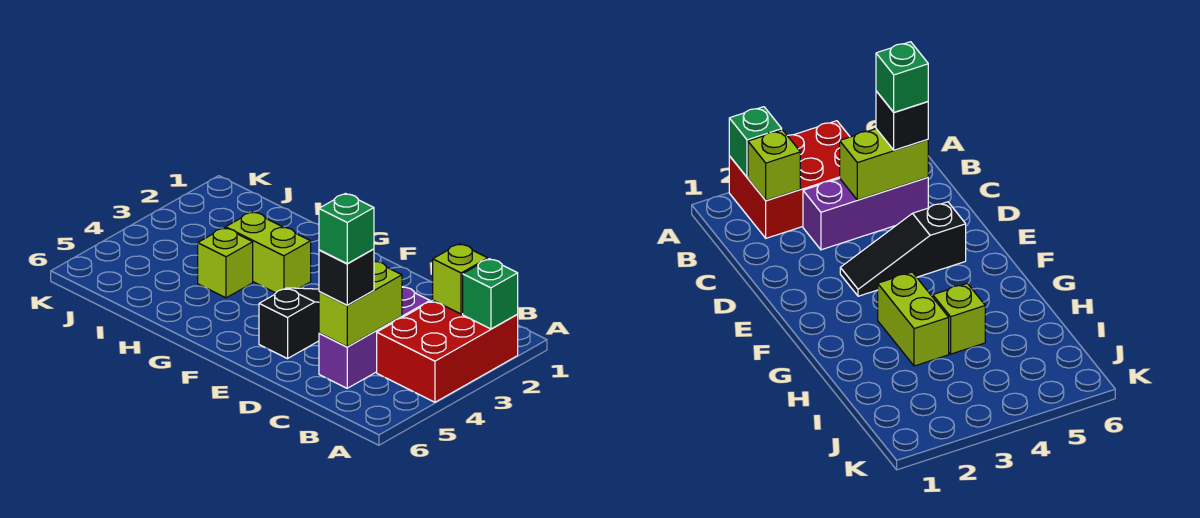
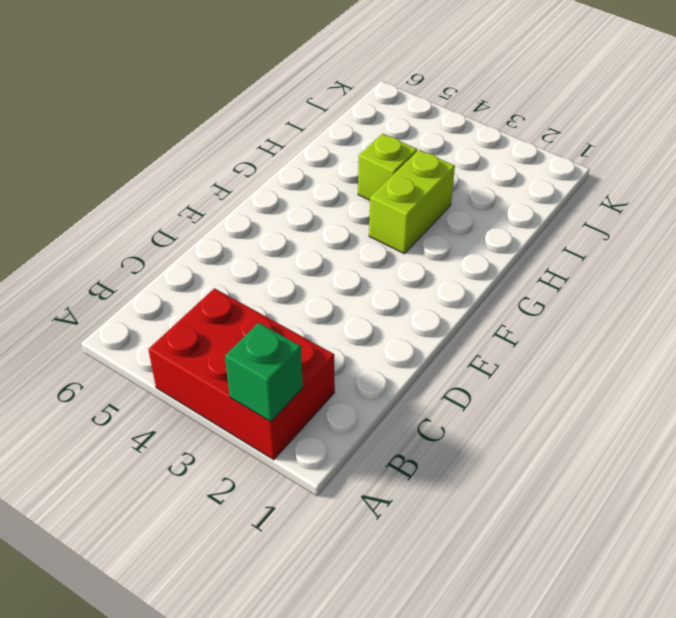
none -> purple brick C3:C5 level 1
none -> black slope E3:E5 level 1 top 5

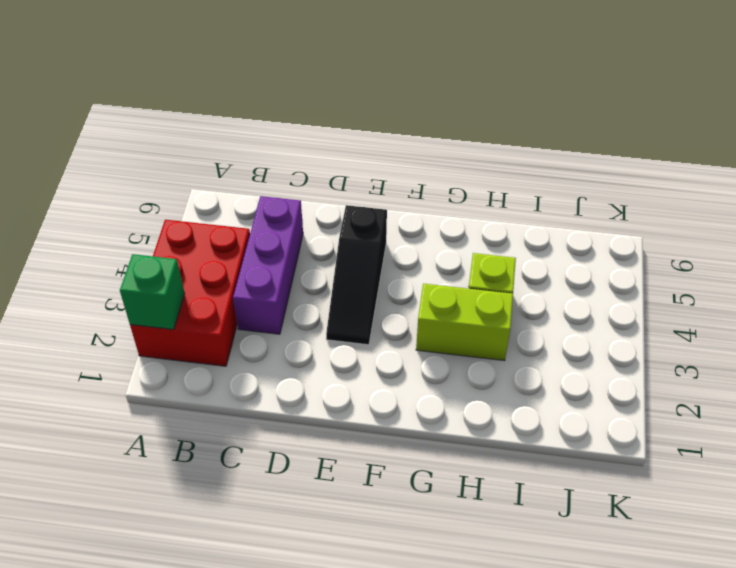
none -> lime brick B2 level 2
none -> lime brick C4:C5 level 2

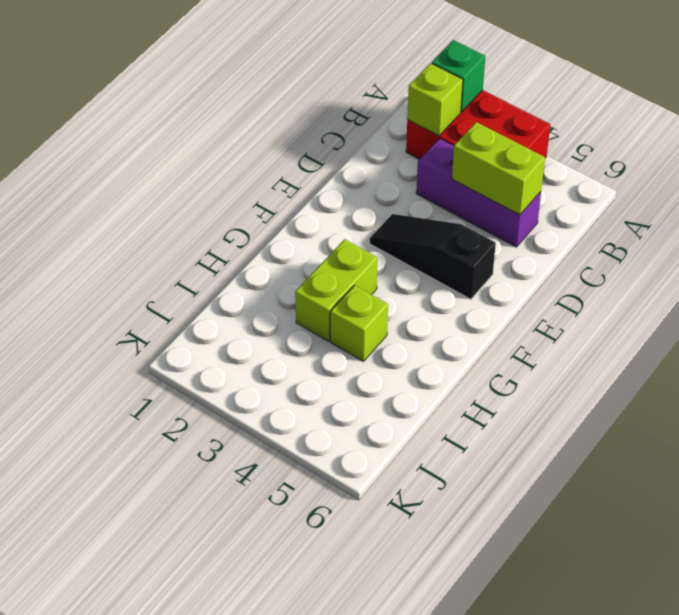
none -> black brick C5 level 3
none -> green brick C5 level 4

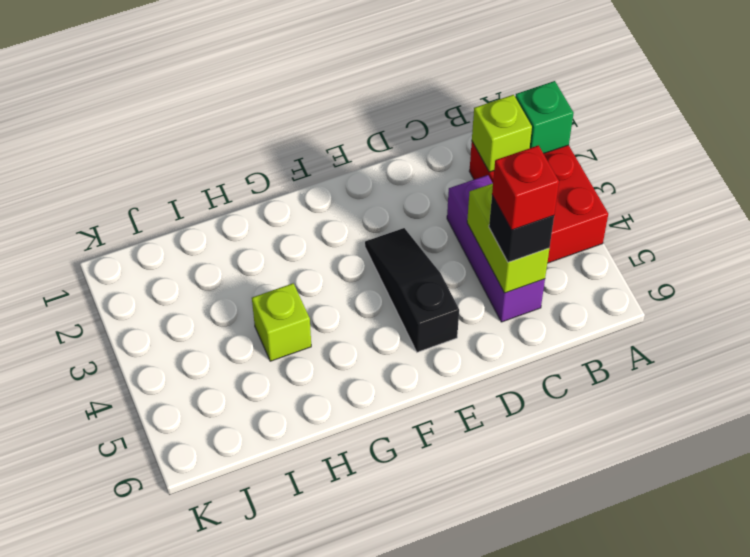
red brick C5 level 4 -> green brick C5 level 4
none -> lime brick G3:H3 level 1

